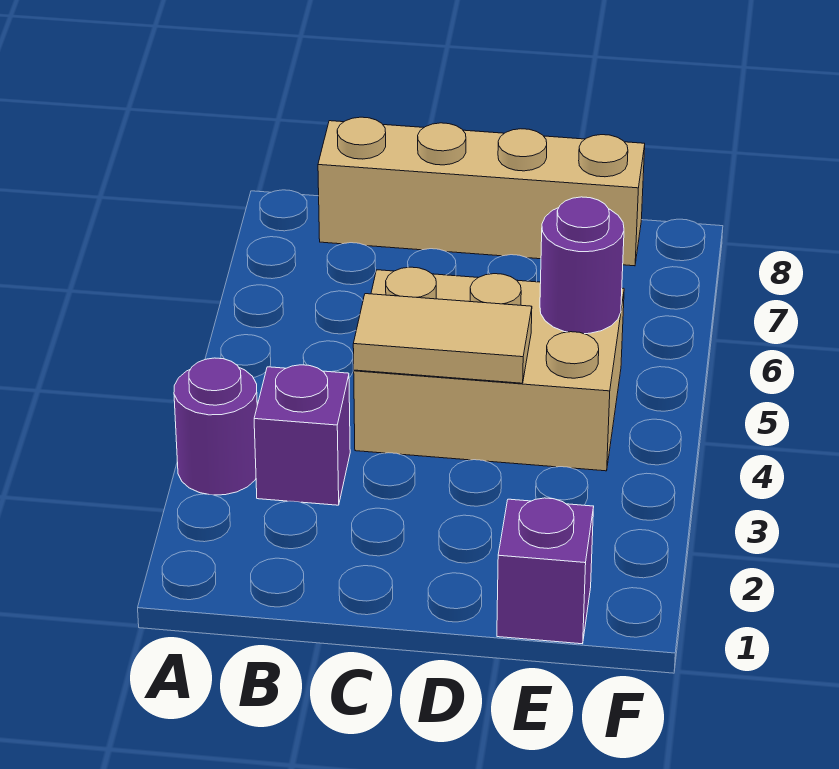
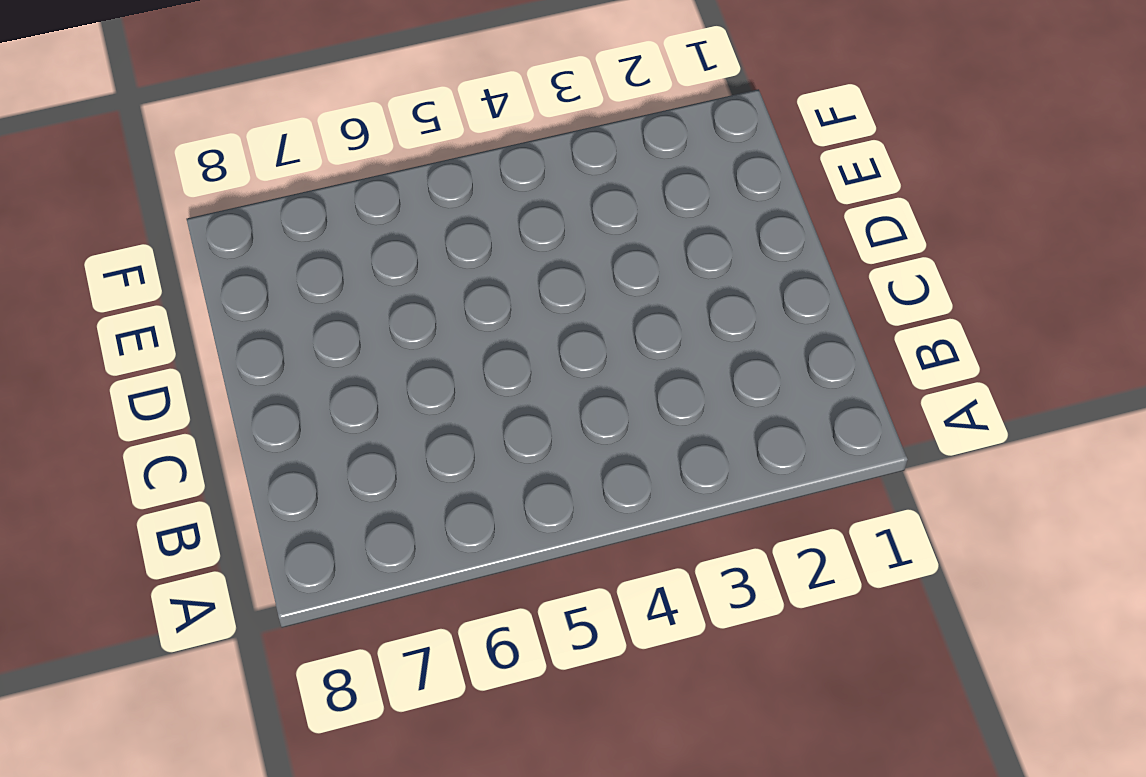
none -> purple round brick A3 level 1
none -> purple brick B3 level 1

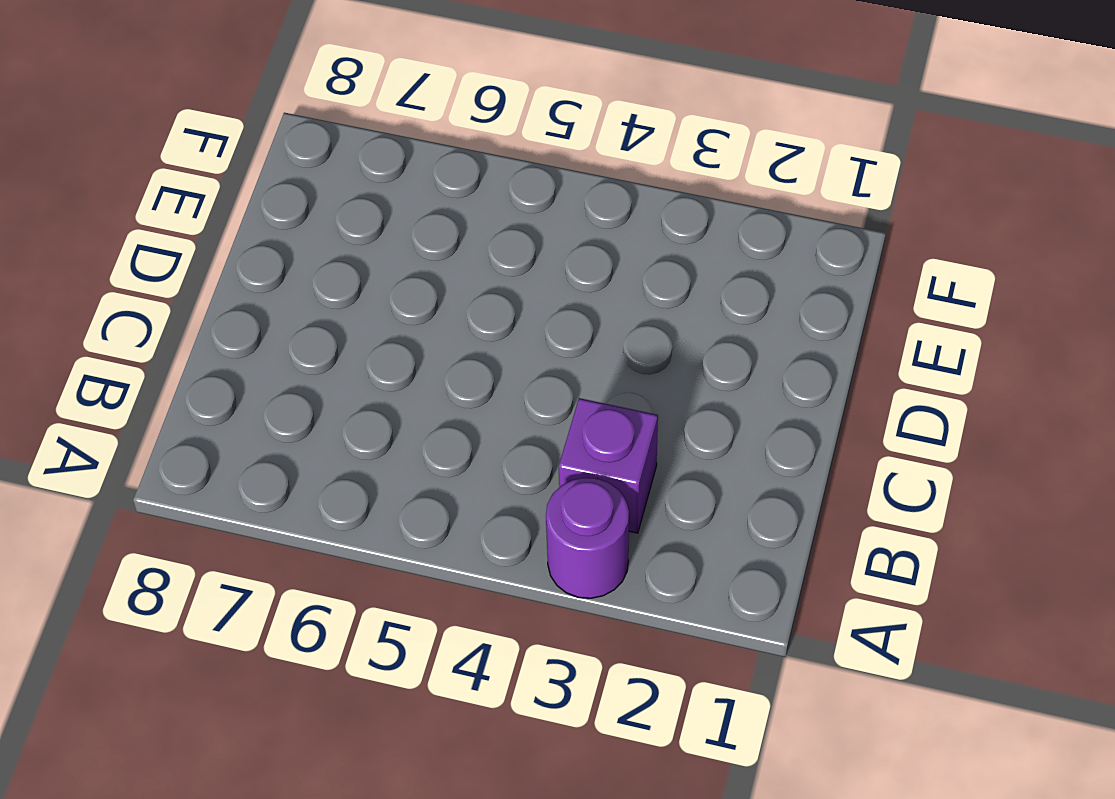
none -> tan brick B8:E8 level 1
none -> tan brick C4:E5 level 1

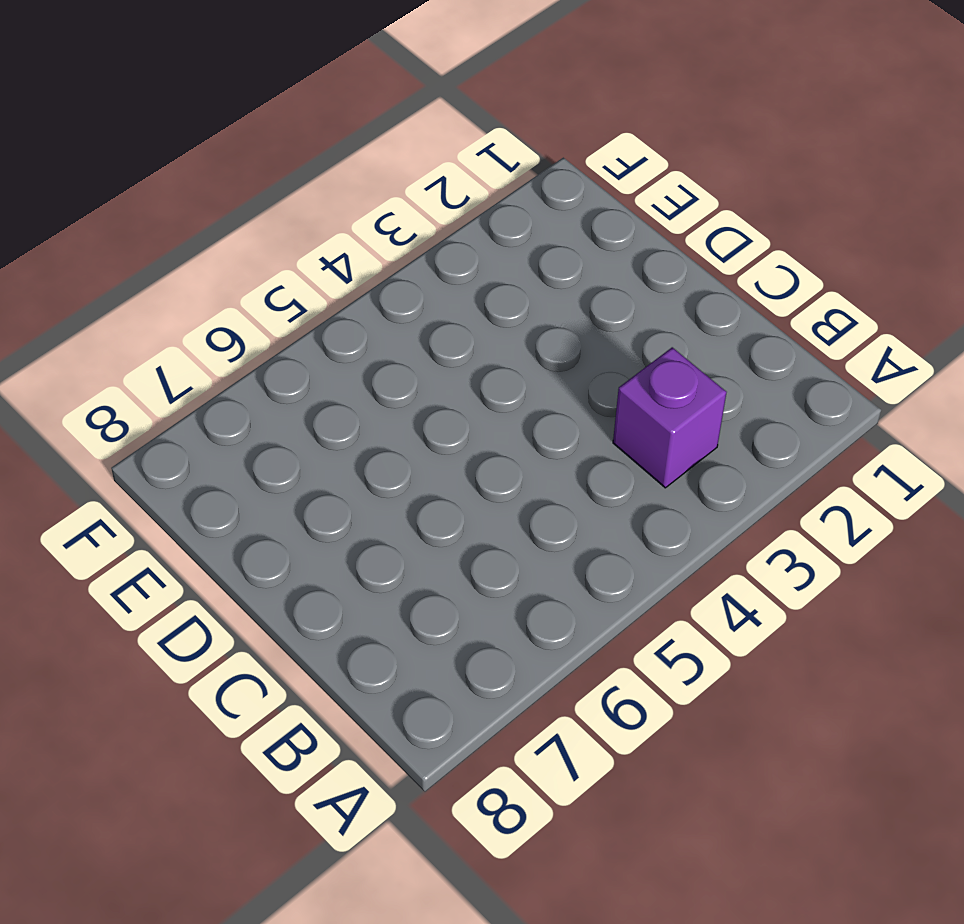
none -> purple round brick A3 level 1
none -> tan brick B8:E8 level 1

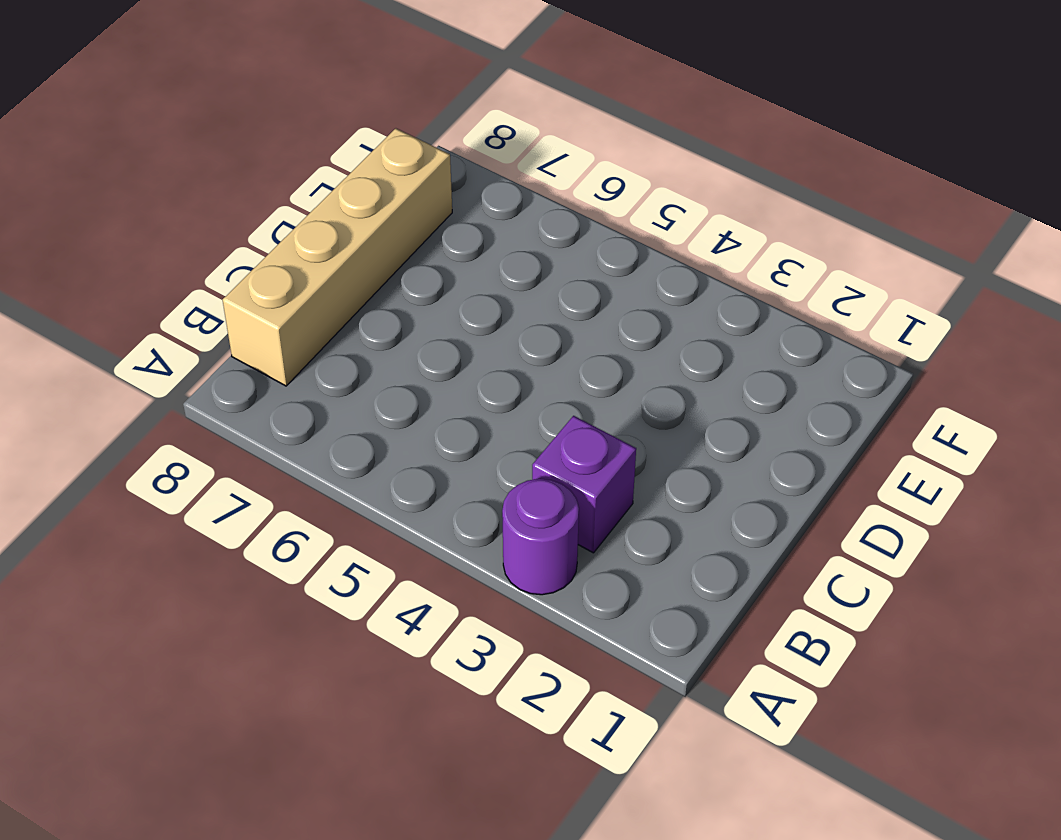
none -> tan brick C4:E5 level 1
none -> purple brick E1 level 1

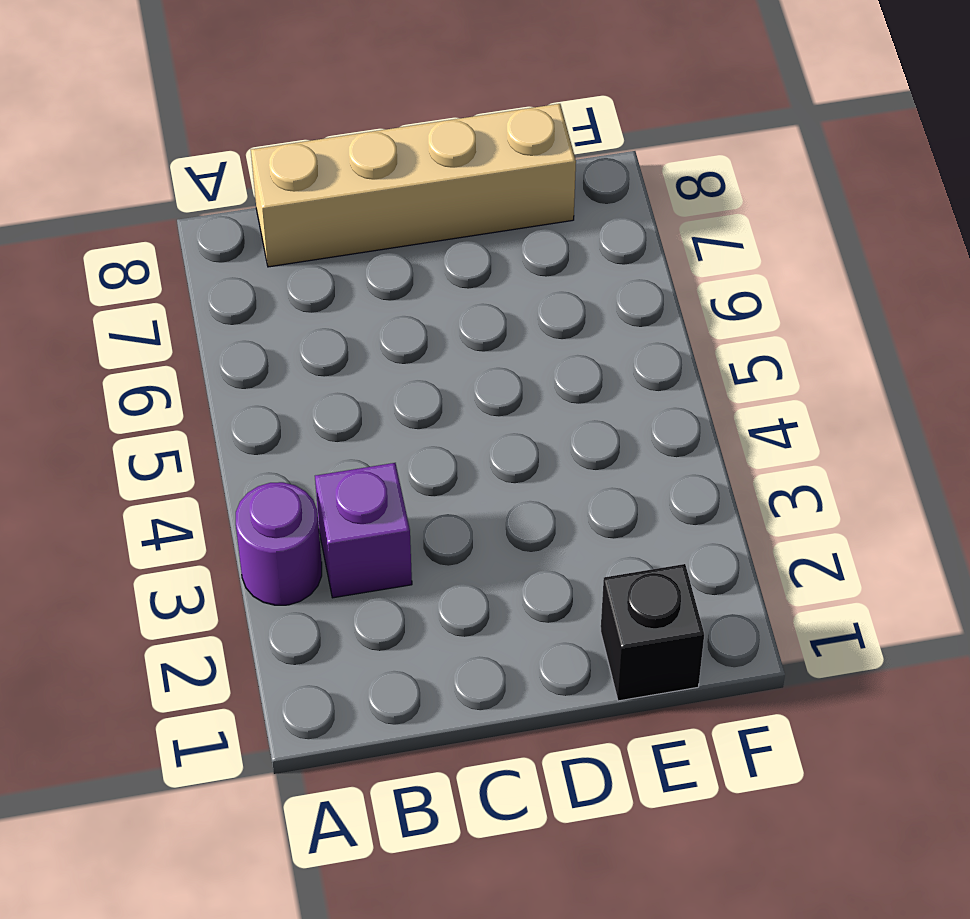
black brick E1 level 1 -> purple brick E1 level 1
none -> tan brick C4:E5 level 1
none -> tan tile C4:D4 level 2

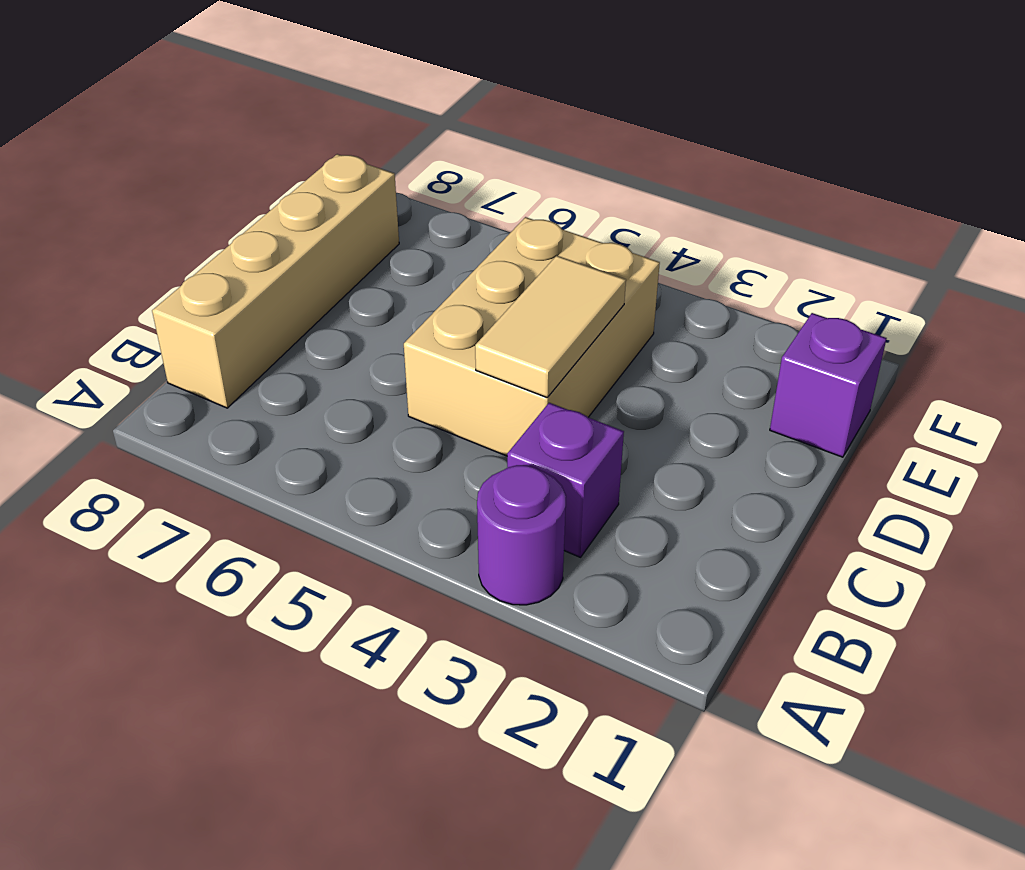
none -> purple round brick E5 level 2

